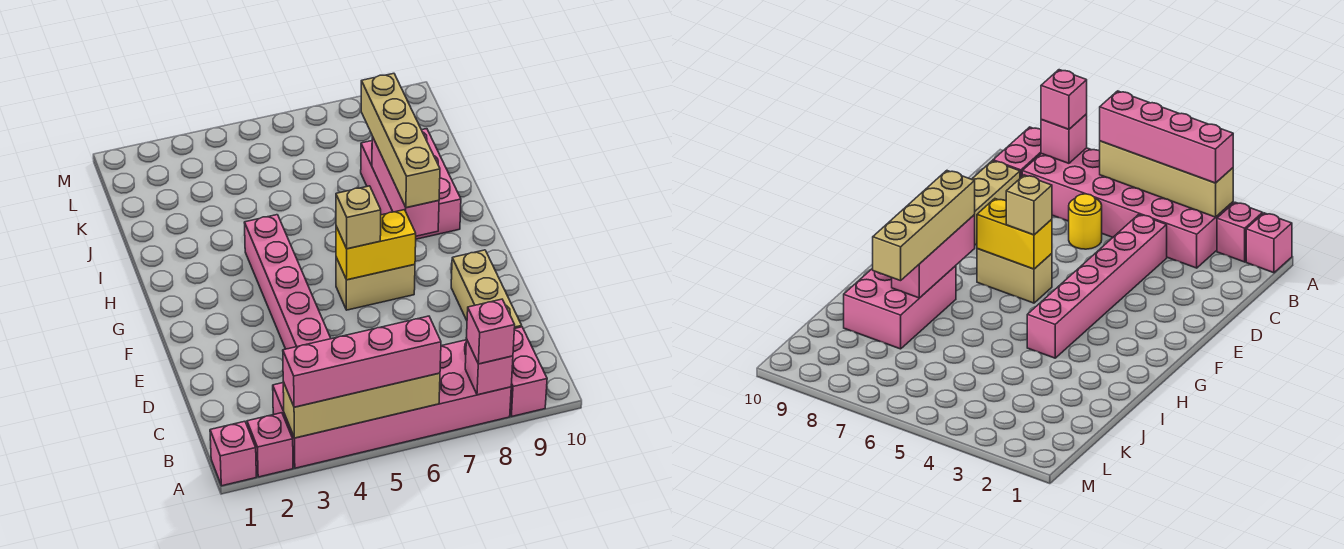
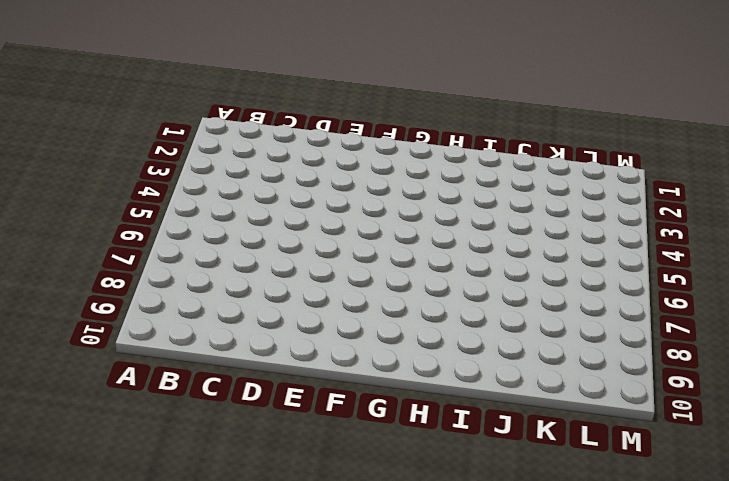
none -> pink brick A1 level 1
none -> pink brick A2 level 1
none -> pink brick A3:B8 level 1

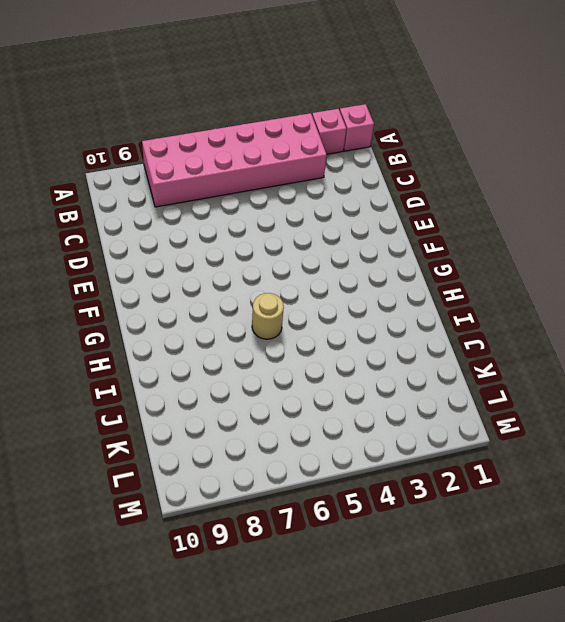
tan round brick H6 level 1 -> none
none -> pink brick A9:B9 level 1
none -> pink brick C4:H4 level 1
none -> yellow round brick C6 level 1

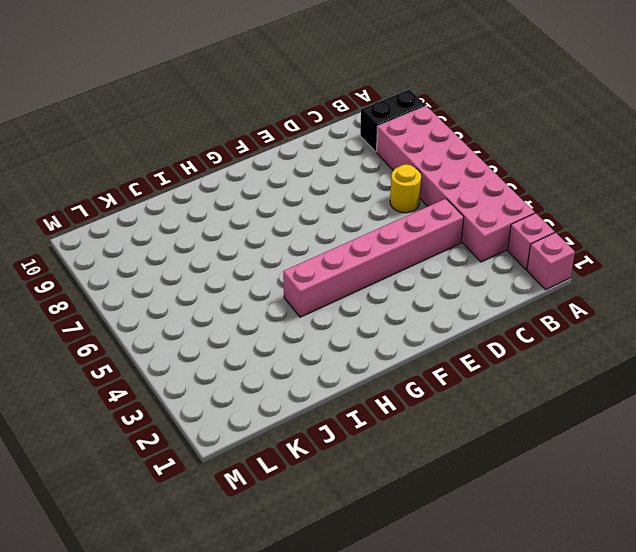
black brick A9:B9 level 1 -> pink brick A9:B9 level 1
none -> tan brick C9:E9 level 1
none -> tan brick F6:F7 level 1
none -> pink brick H8:J9 level 1

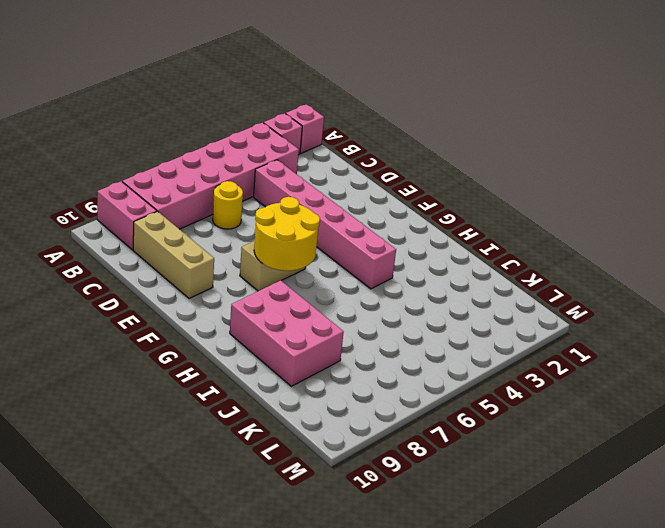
yellow round brick F6:G7 level 2 -> yellow brick F6:F7 level 2
none -> tan brick A3:A6 level 2
none -> pink brick A8 level 2
none -> pink brick G8:I8 level 2

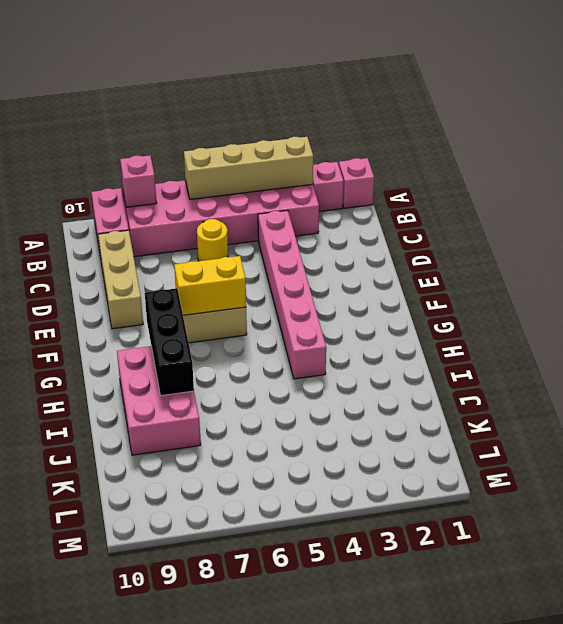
black brick G8:I8 level 2 -> pink brick G8:I8 level 2
none -> pink brick A3:A6 level 3
none -> pink brick A8 level 3
none -> tan brick F6 level 3

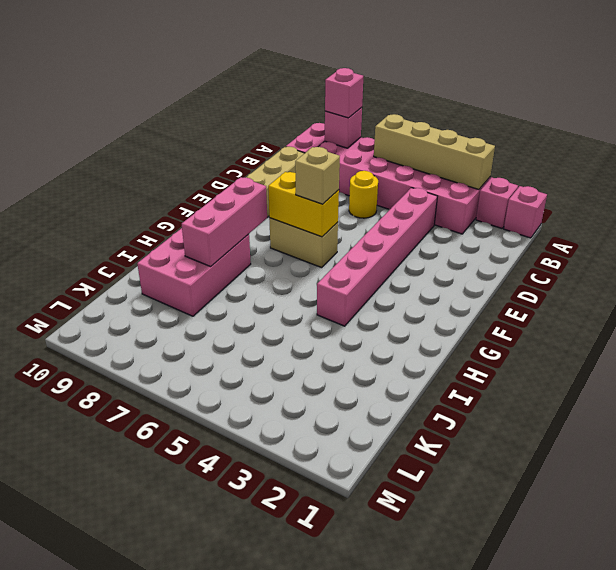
none -> pink brick A3:A6 level 3
none -> tan brick G8:J8 level 3

